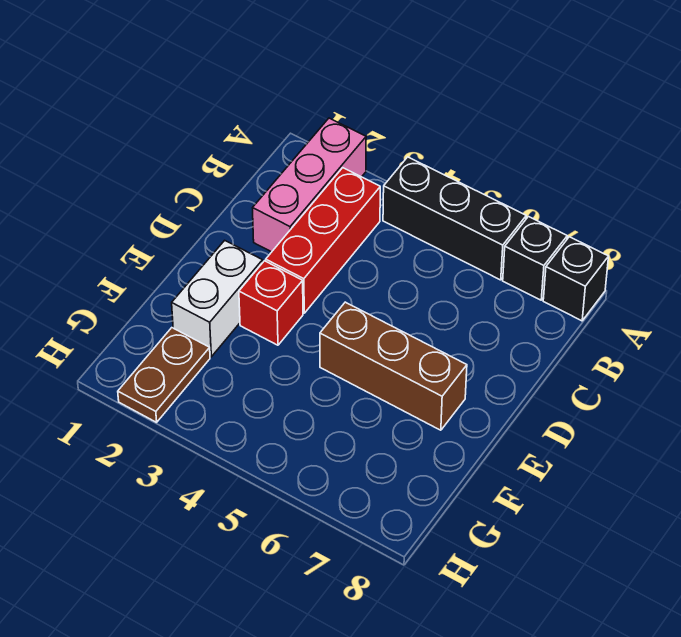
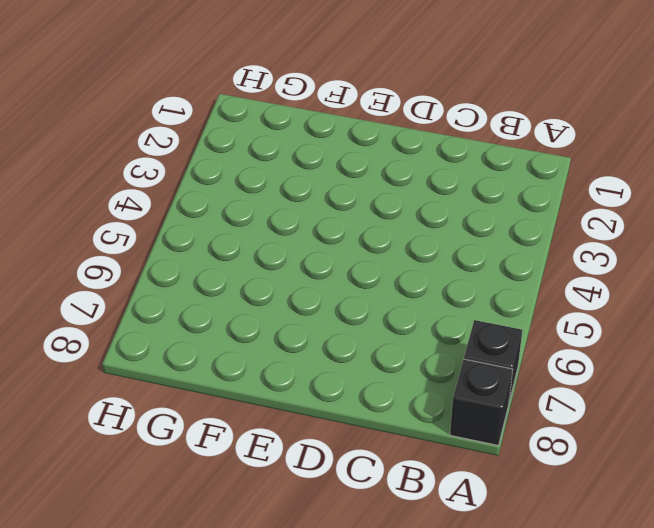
none -> pink brick A2:C2 level 1
none -> black brick A4:A6 level 1

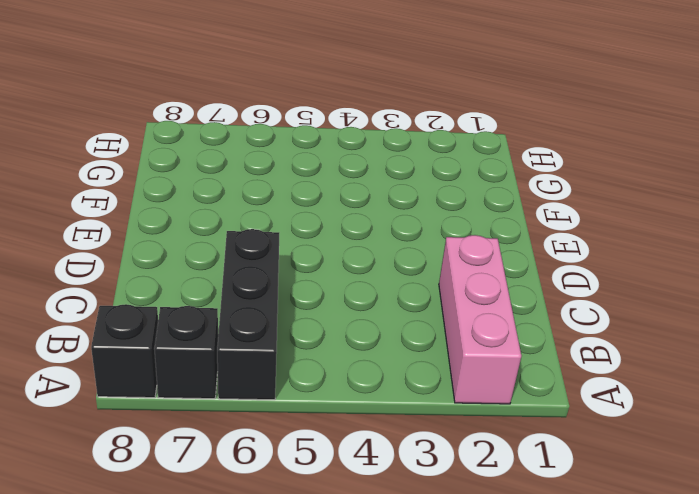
black brick A6:C6 level 1 -> black brick A4:A6 level 1
none -> red brick B3:D3 level 1
none -> white brick E2:F2 level 1

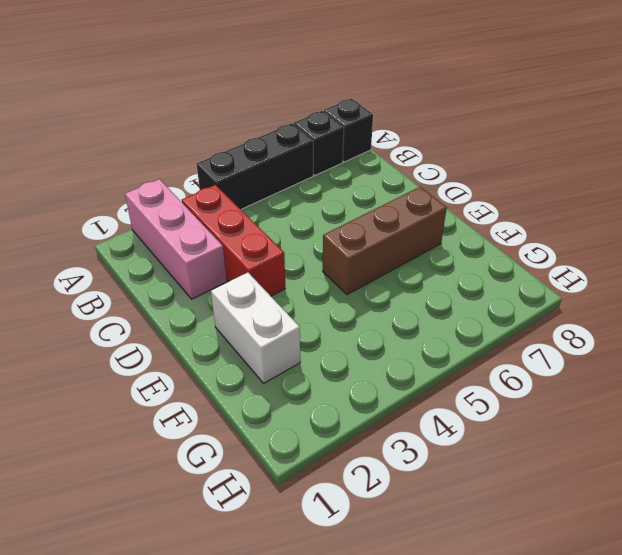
none -> red brick E3 level 1
none -> brown plate G2:H2 level 1

